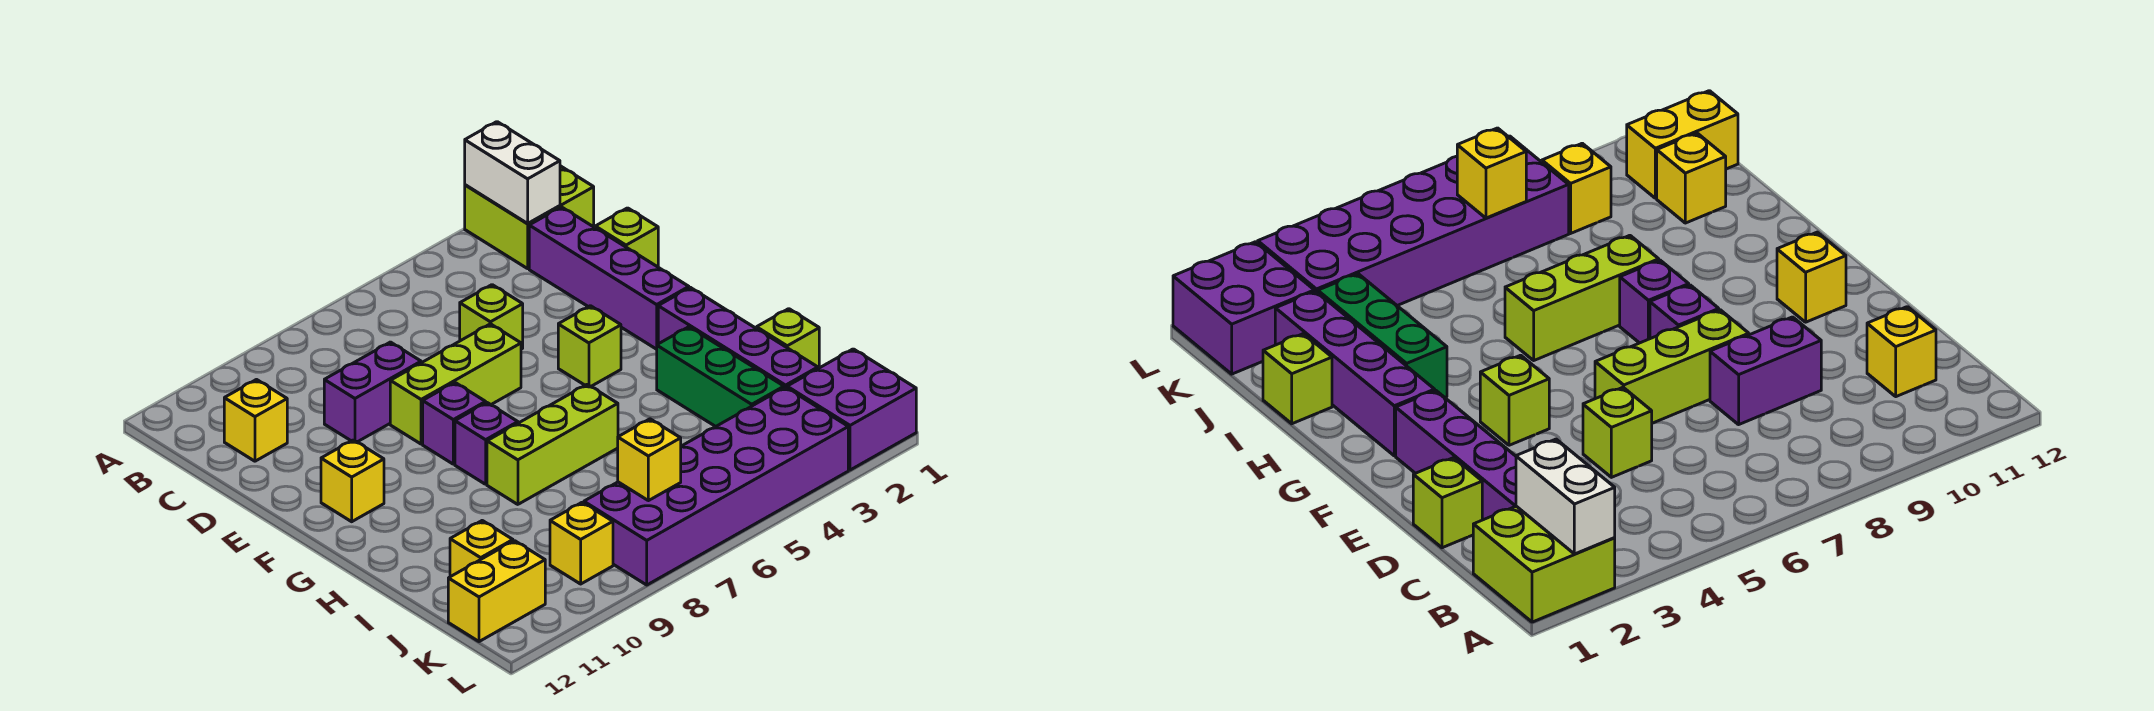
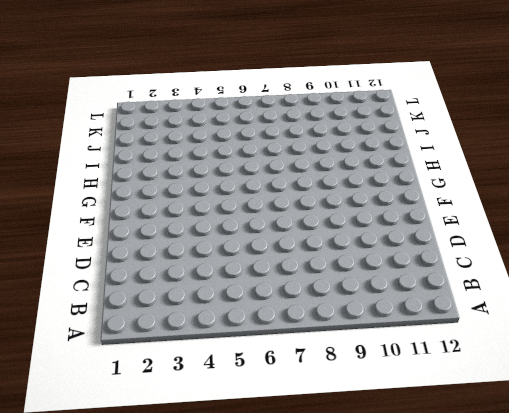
none -> lime brick A1:B2 level 1
none -> purple brick C2:F2 level 1
none -> yellow brick C11 level 1

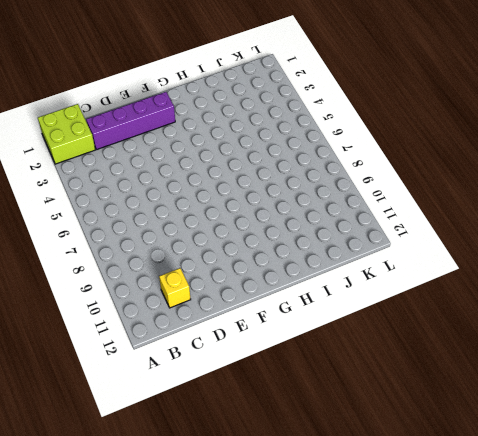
none -> lime brick D1 level 1
none -> lime brick D5 level 1
none -> purple brick D8:D9 level 1

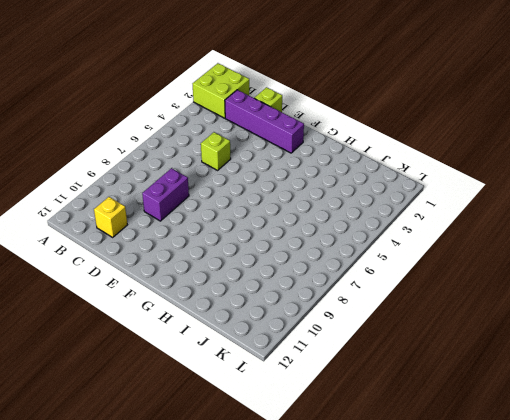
none -> lime brick E6:E8 level 1
none -> lime brick F4 level 1
none -> purple brick F8 level 1

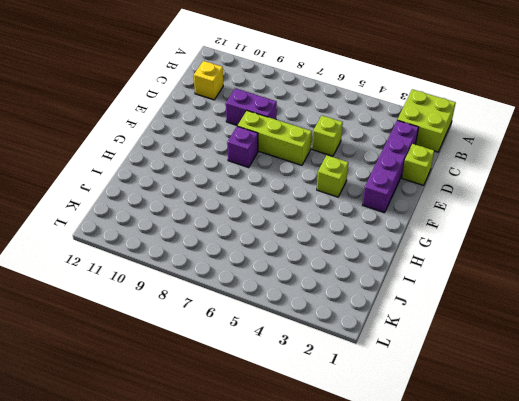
none -> yellow brick F11 level 1
none -> purple brick G2:J2 level 1
none -> purple brick G8 level 1

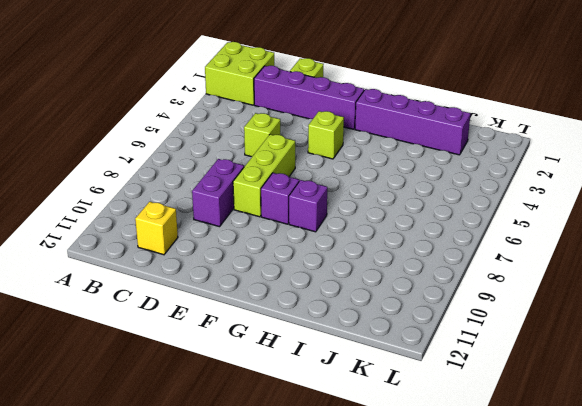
none -> yellow brick F11 level 1
none -> green brick H3:J3 level 1
none -> lime brick H6:H8 level 1

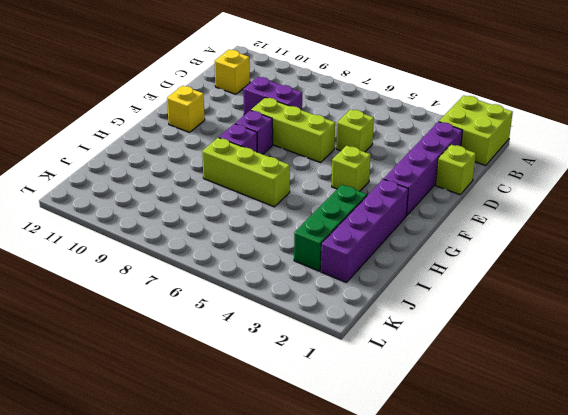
none -> lime brick I1 level 1
none -> yellow brick J11 level 1
none -> purple brick K1:L2 level 1

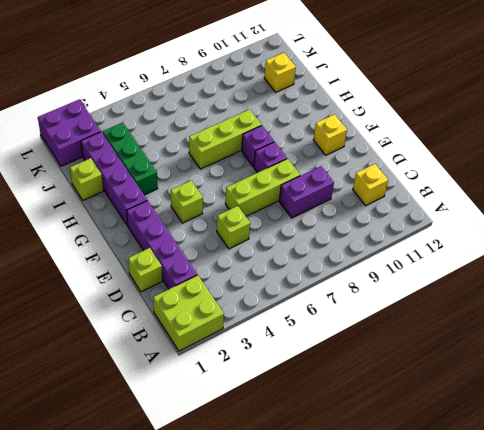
none -> purple brick K3:L8 level 1
none -> yellow brick K9 level 1
none -> yellow brick K11:K12 level 1

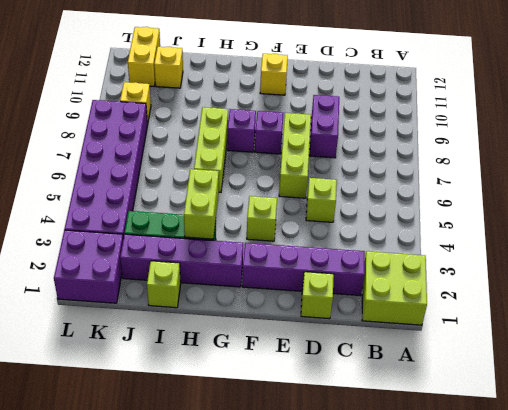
lime brick H3:H4 level 2 -> none
none -> yellow brick C11 level 1
none -> white brick A2:B2 level 2
none -> yellow brick K7 level 2

